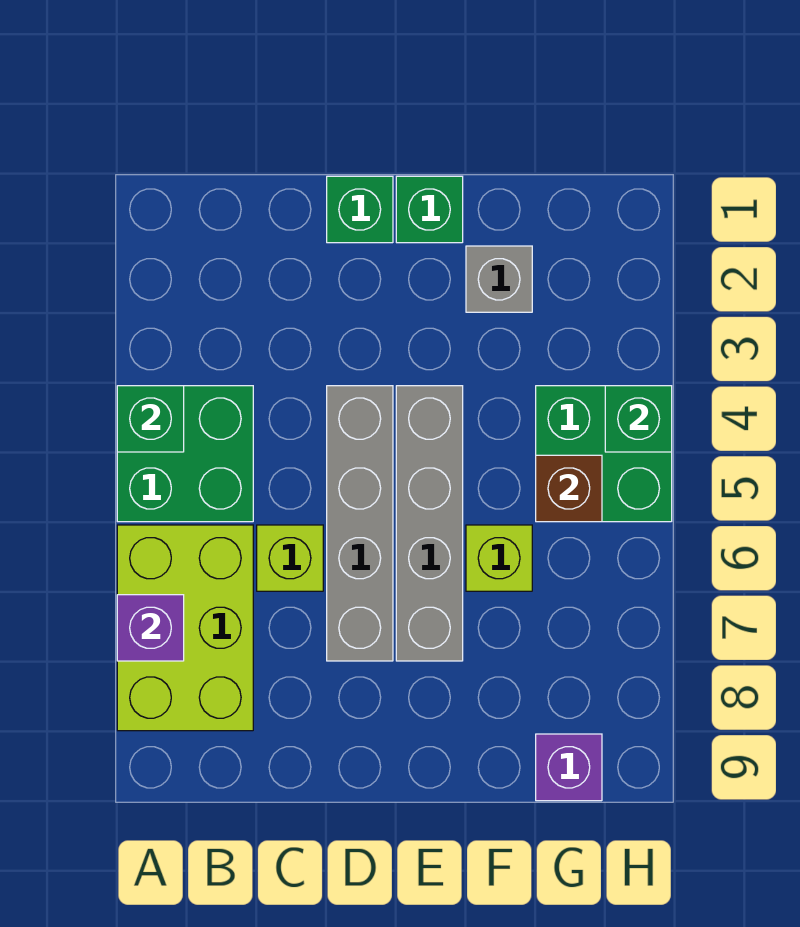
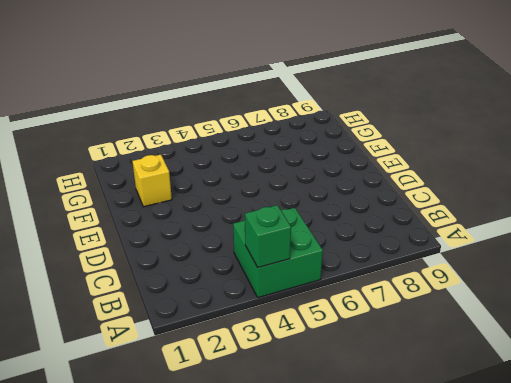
yellow brick F2 level 1 -> grey brick F2 level 1
none -> lime brick A6:B8 level 1
none -> lime brick C6 level 1
none -> green brick D1 level 1

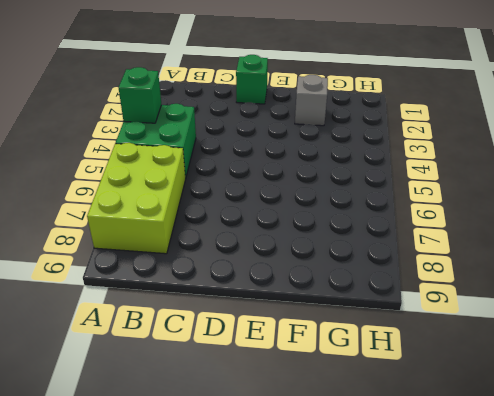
none -> lime brick C6 level 1
none -> grey brick D4:D7 level 1
none -> green brick E1 level 1

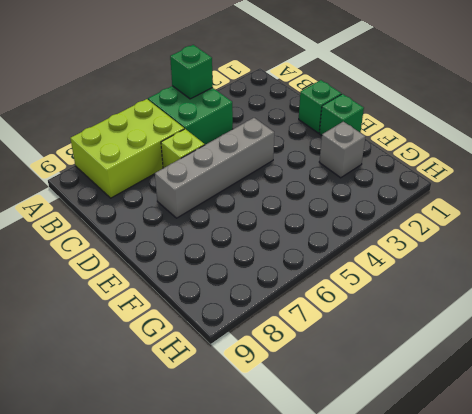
none -> grey brick E4:E7 level 1
none -> lime brick F6 level 1
none -> green brick G4:H5 level 1

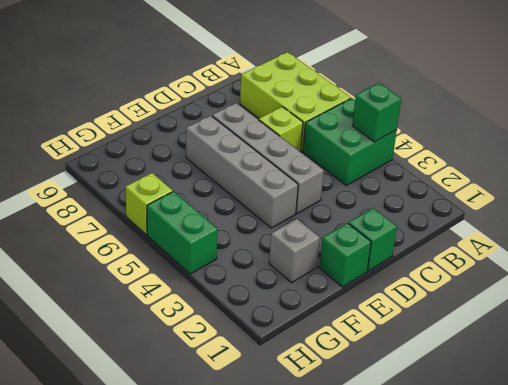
green brick H4:H5 level 1 -> green brick G4:H5 level 1
lime brick H6 level 1 -> lime brick F6 level 1
none -> purple brick G9 level 1
none -> purple brick A7 level 2
none -> brown brick G5 level 2

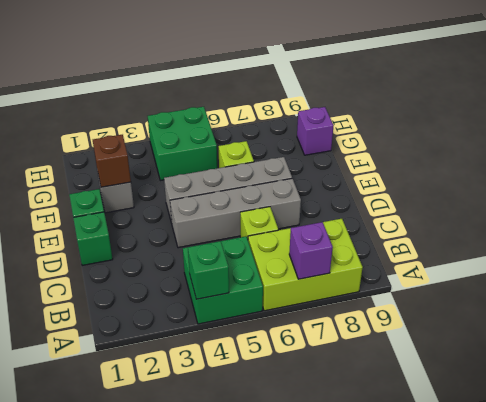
brown brick F2 level 2 -> brown brick G5 level 2
none -> green brick H4 level 2

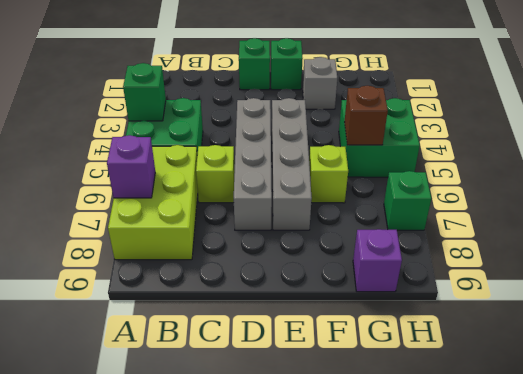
green brick H7 level 1 -> green brick H4 level 2

